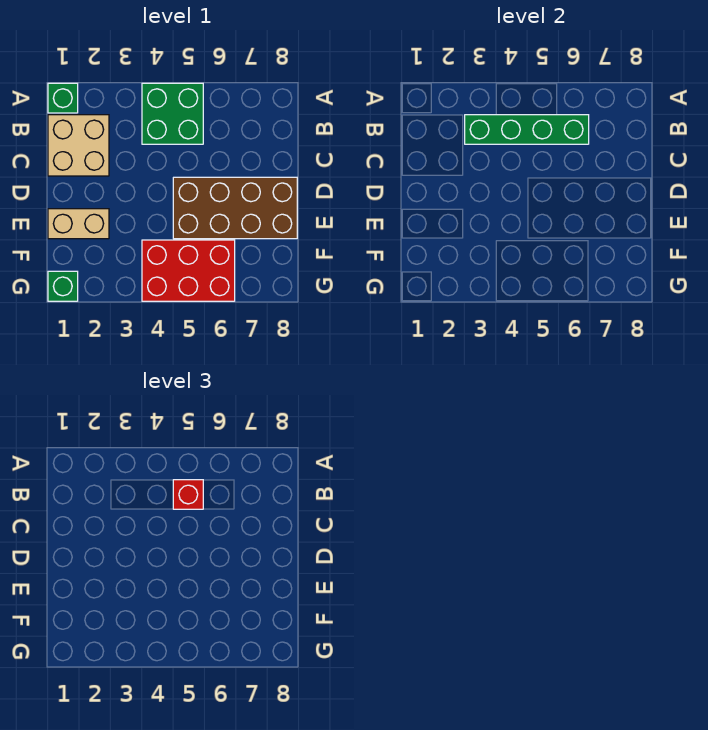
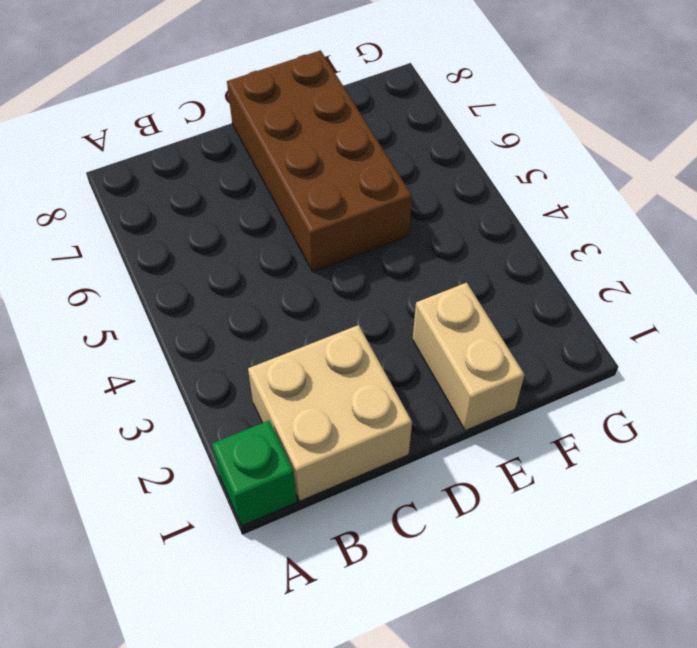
none -> green brick A4:B5 level 1
none -> red brick F4:G6 level 1

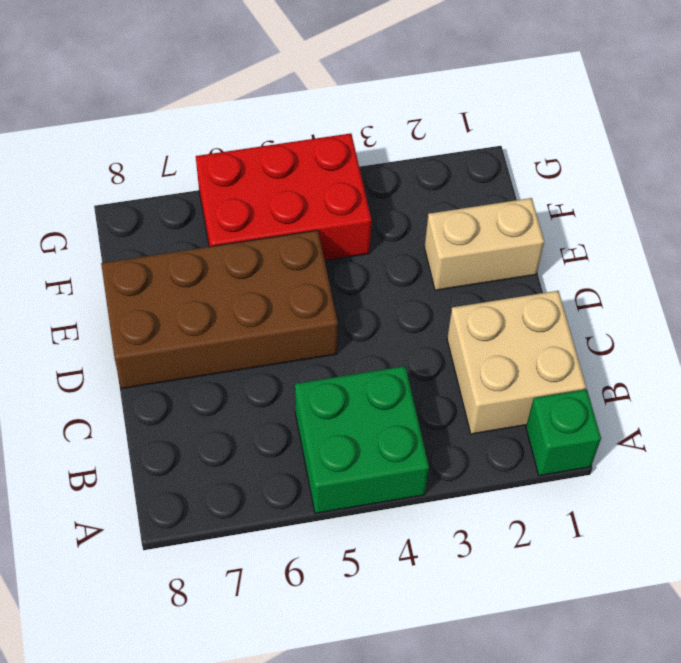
none -> green brick G1 level 1
none -> green brick B3:B6 level 2

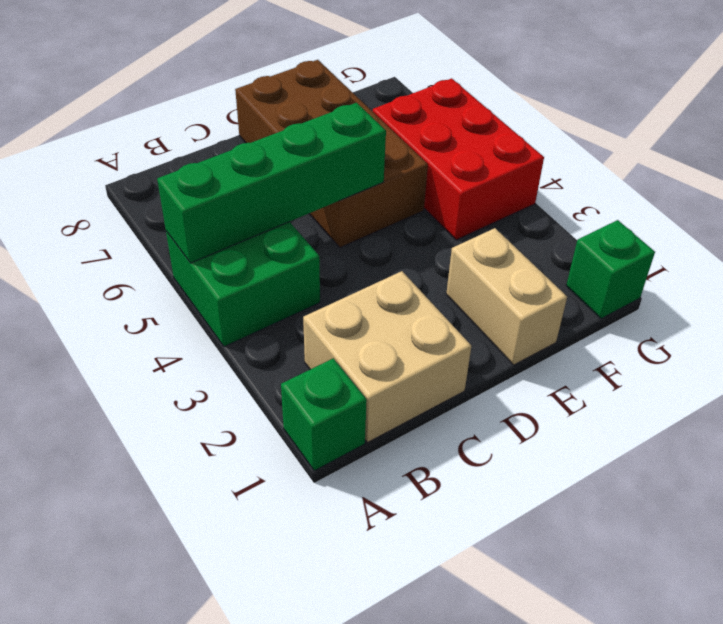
green brick A5:D5 level 2 -> green brick B3:B6 level 2
none -> red brick B5 level 3

